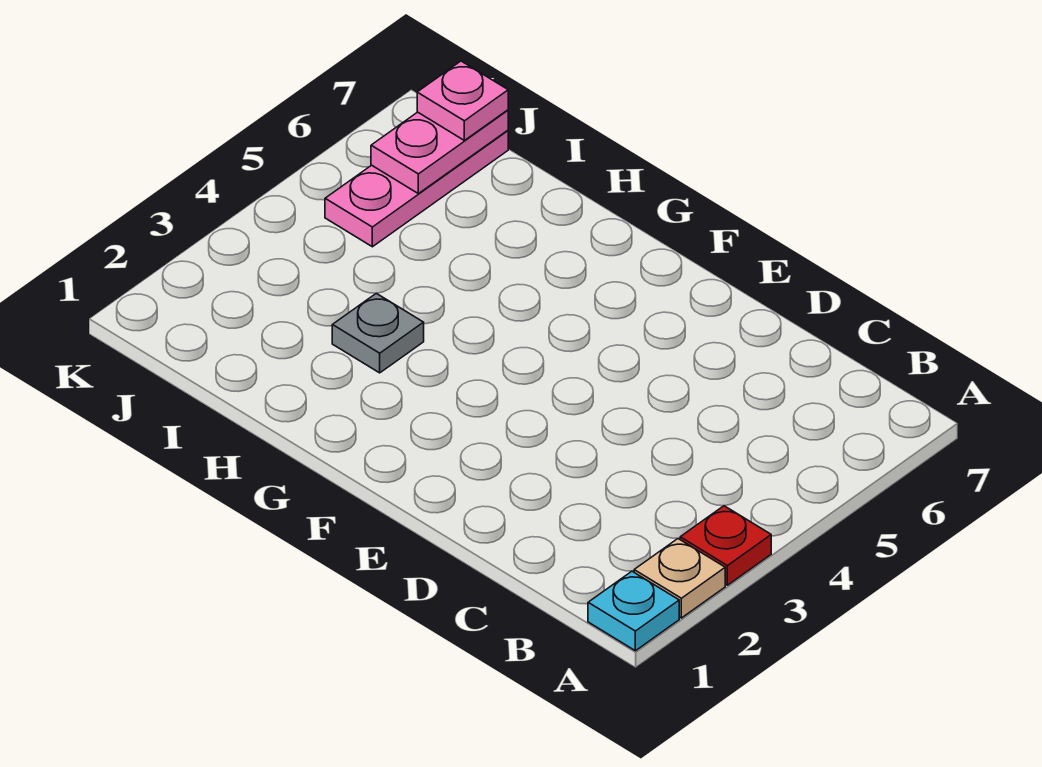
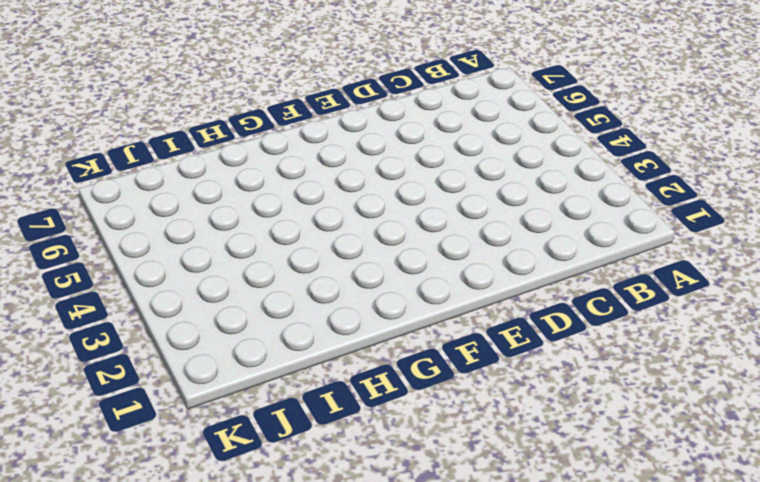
none -> cyan plate A1 level 1
none -> tan plate A2 level 1

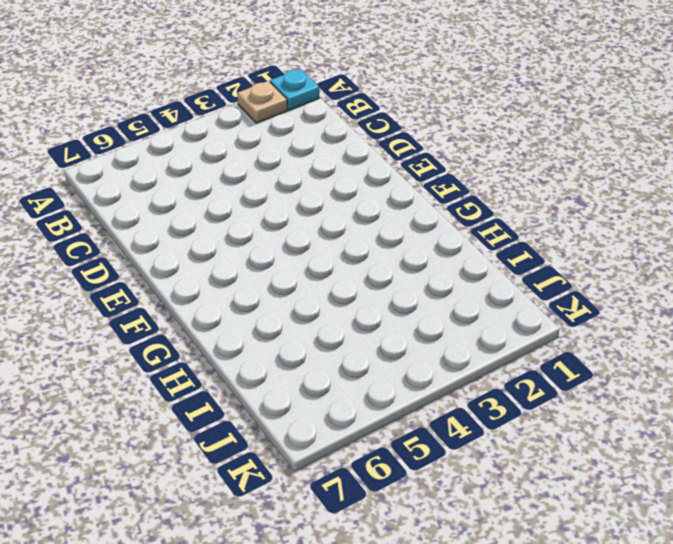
none -> red plate A3 level 1
none -> grey plate H3 level 1

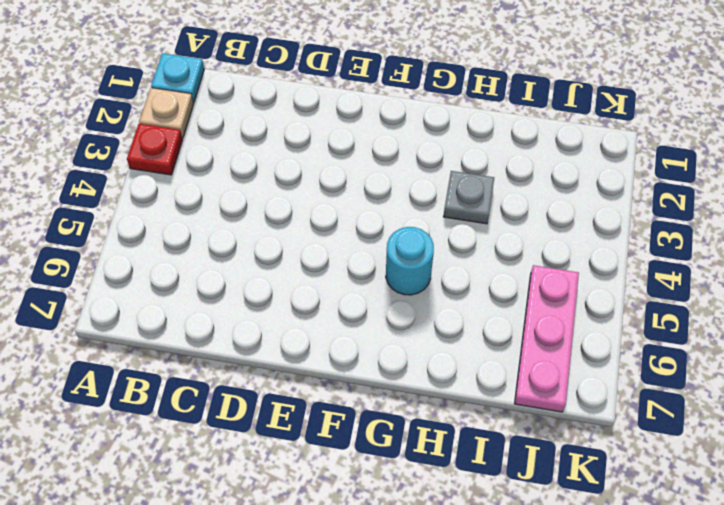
cyan round brick G5 level 1 -> none
none -> pink plate J6:J7 level 2
none -> pink plate J7 level 3

